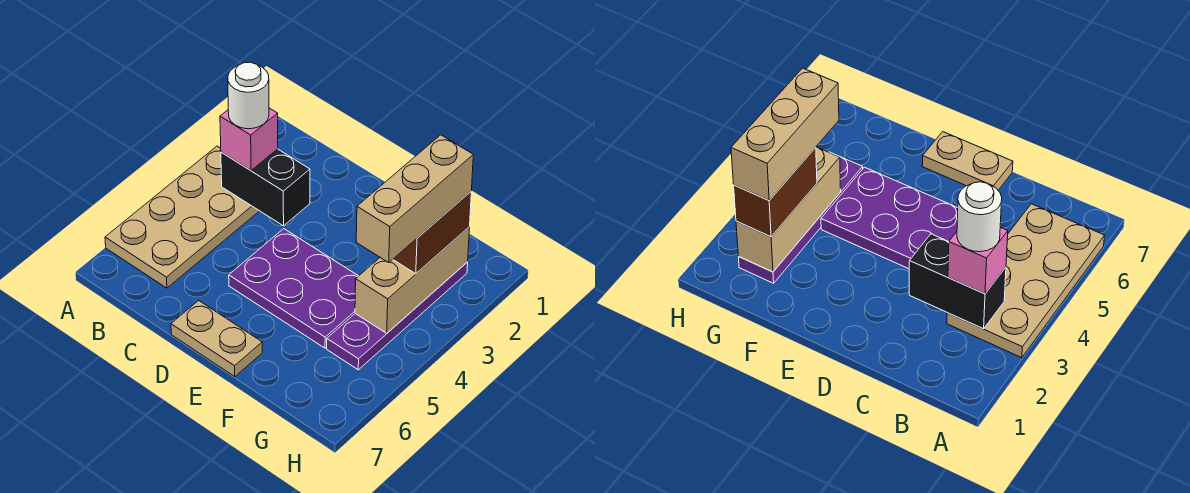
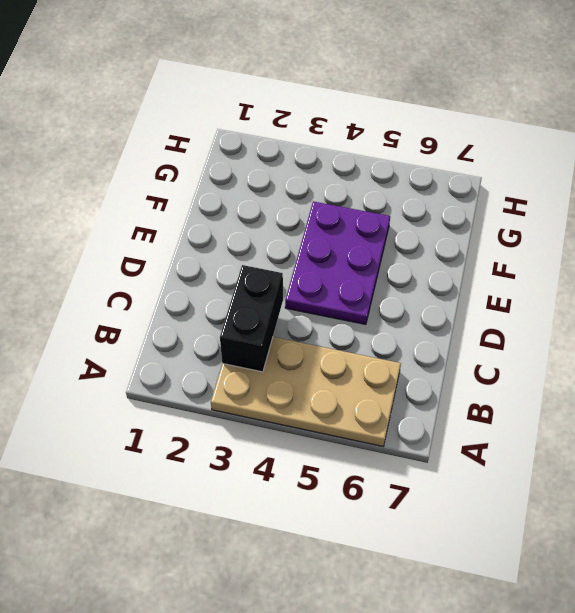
none -> tan plate D7:E7 level 1
none -> purple plate G2:G5 level 1

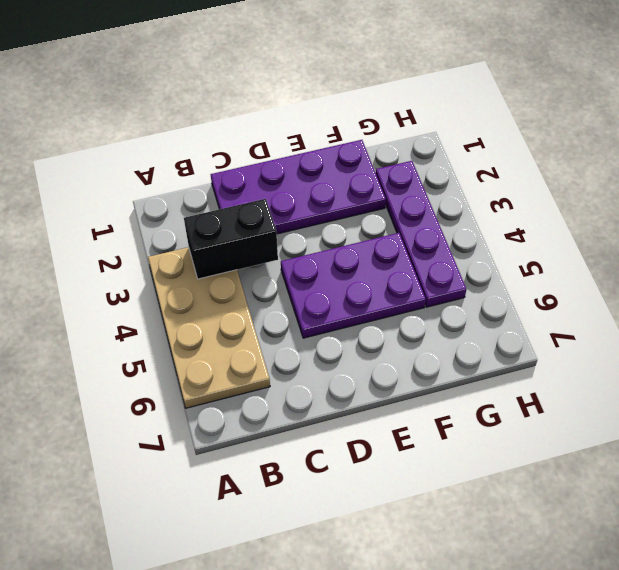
purple plate C1:F2 level 1 -> none
none -> tan plate D7:E7 level 1
none -> tan brick G2:G4 level 2

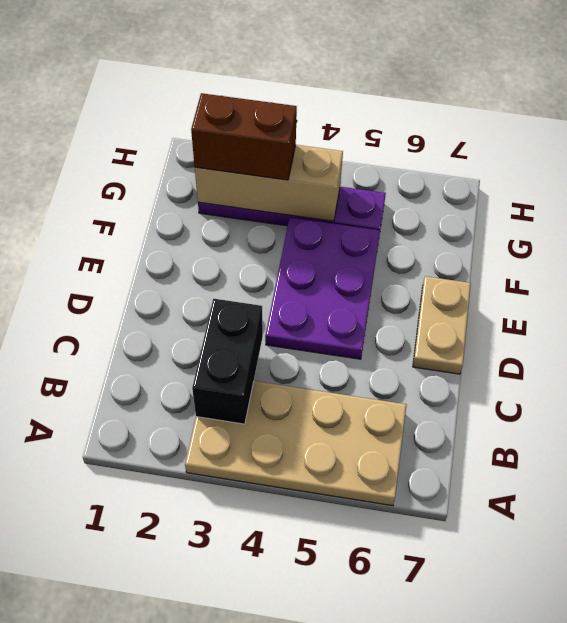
none -> pink brick B3 level 3
none -> white round brick B3 level 4

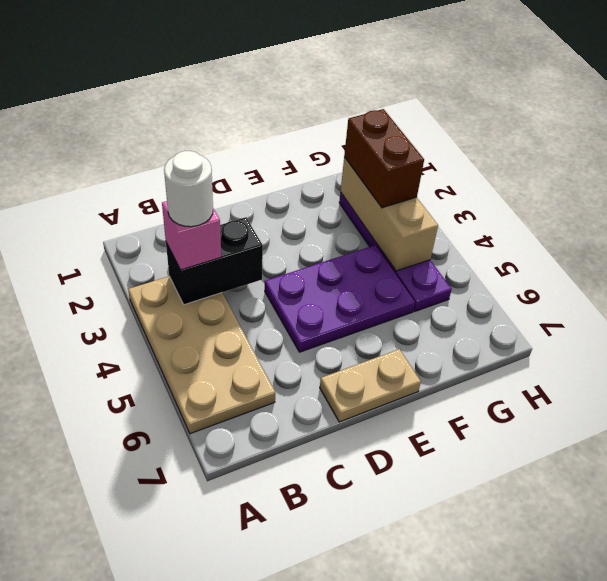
none -> tan brick G2:G4 level 4

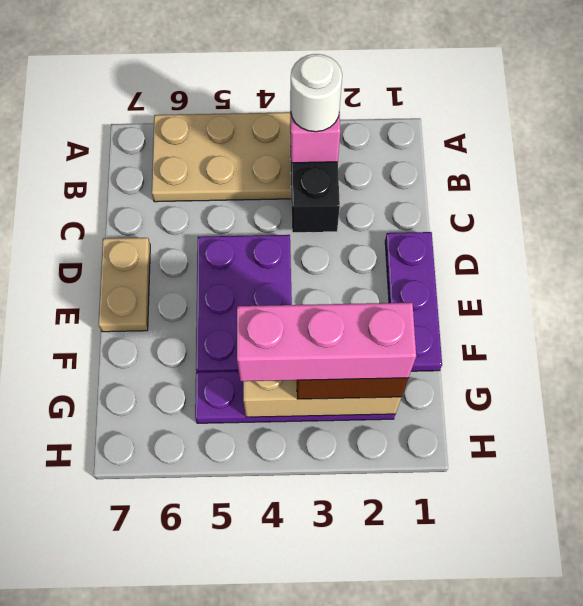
purple plate D1:F1 level 1 -> none
pink brick G2:G4 level 4 -> tan brick G2:G4 level 4

